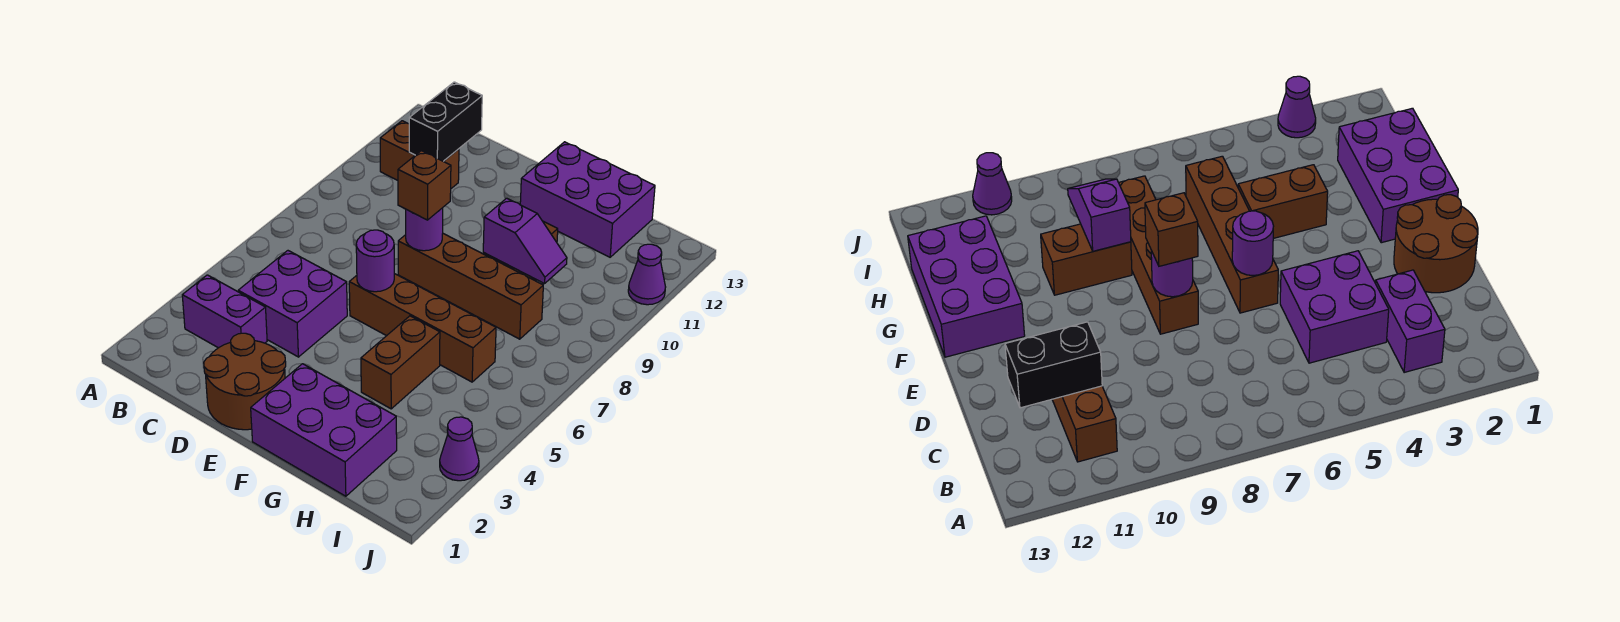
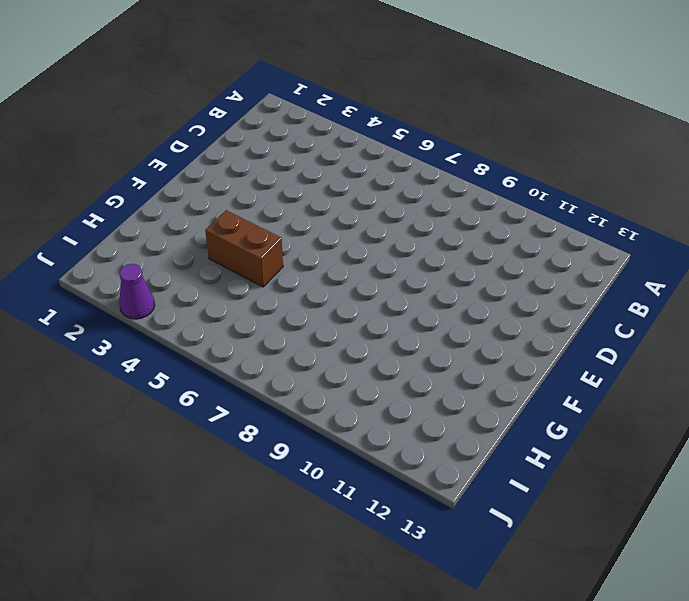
none -> purple brick B3:C3 level 1
none -> brown brick B11:C11 level 1
none -> purple brick C4:D5 level 1

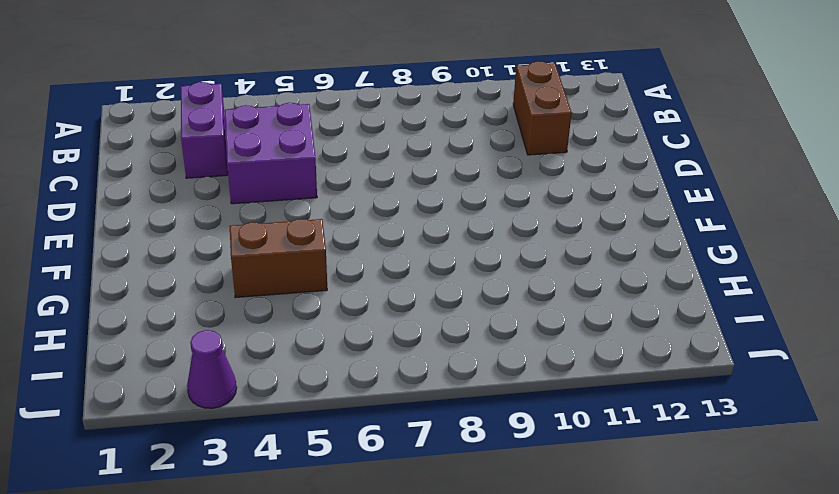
none -> brown round brick D1:E2 level 1
none -> brown brick E6:H6 level 1
none -> brown brick E8:H8 level 1

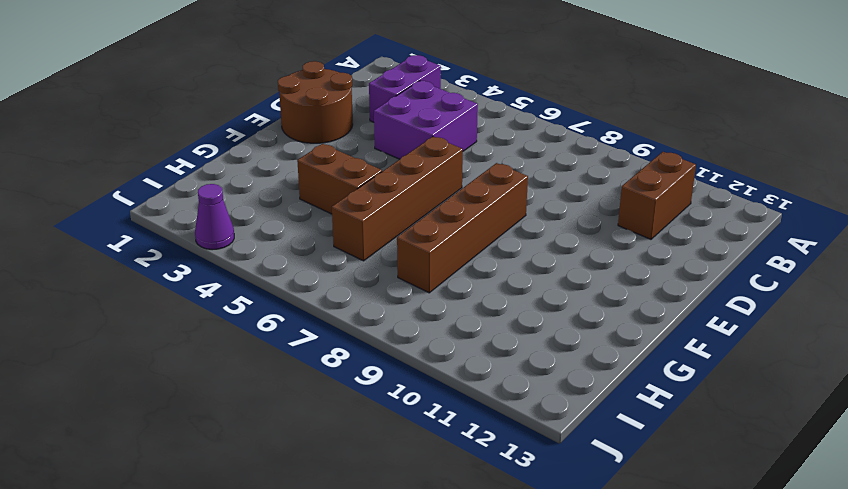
none -> purple brick F1:H2 level 1
none -> purple brick F12:H13 level 1
none -> brown brick G9:G10 level 1

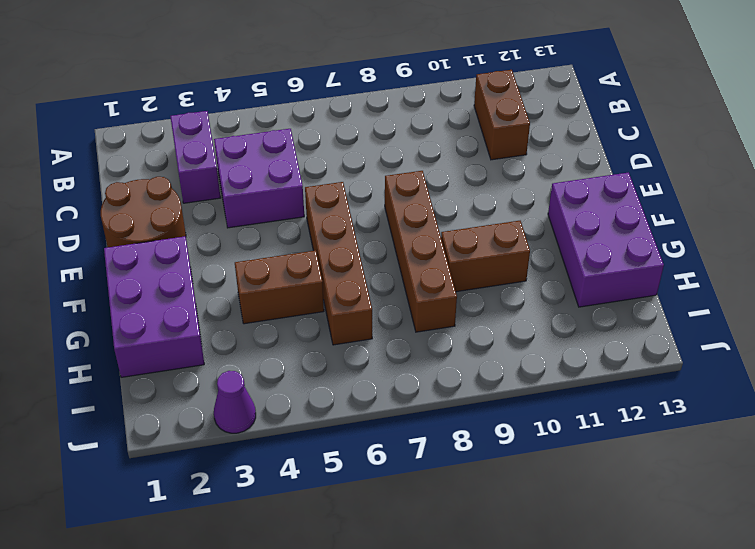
none -> purple cone J11 level 1
none -> black brick C11:C12 level 2
none -> purple round brick E6 level 2

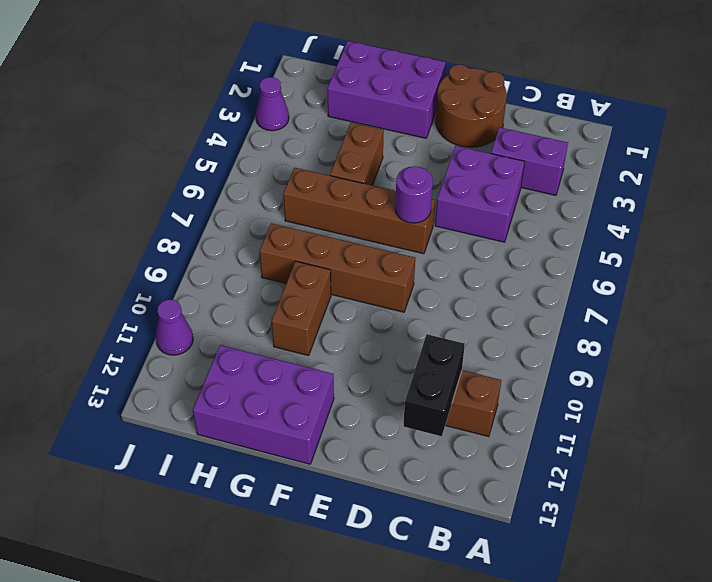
none -> purple round brick E8 level 2
none -> purple slope G9:H9 level 2 top G
none -> brown brick E8 level 3

